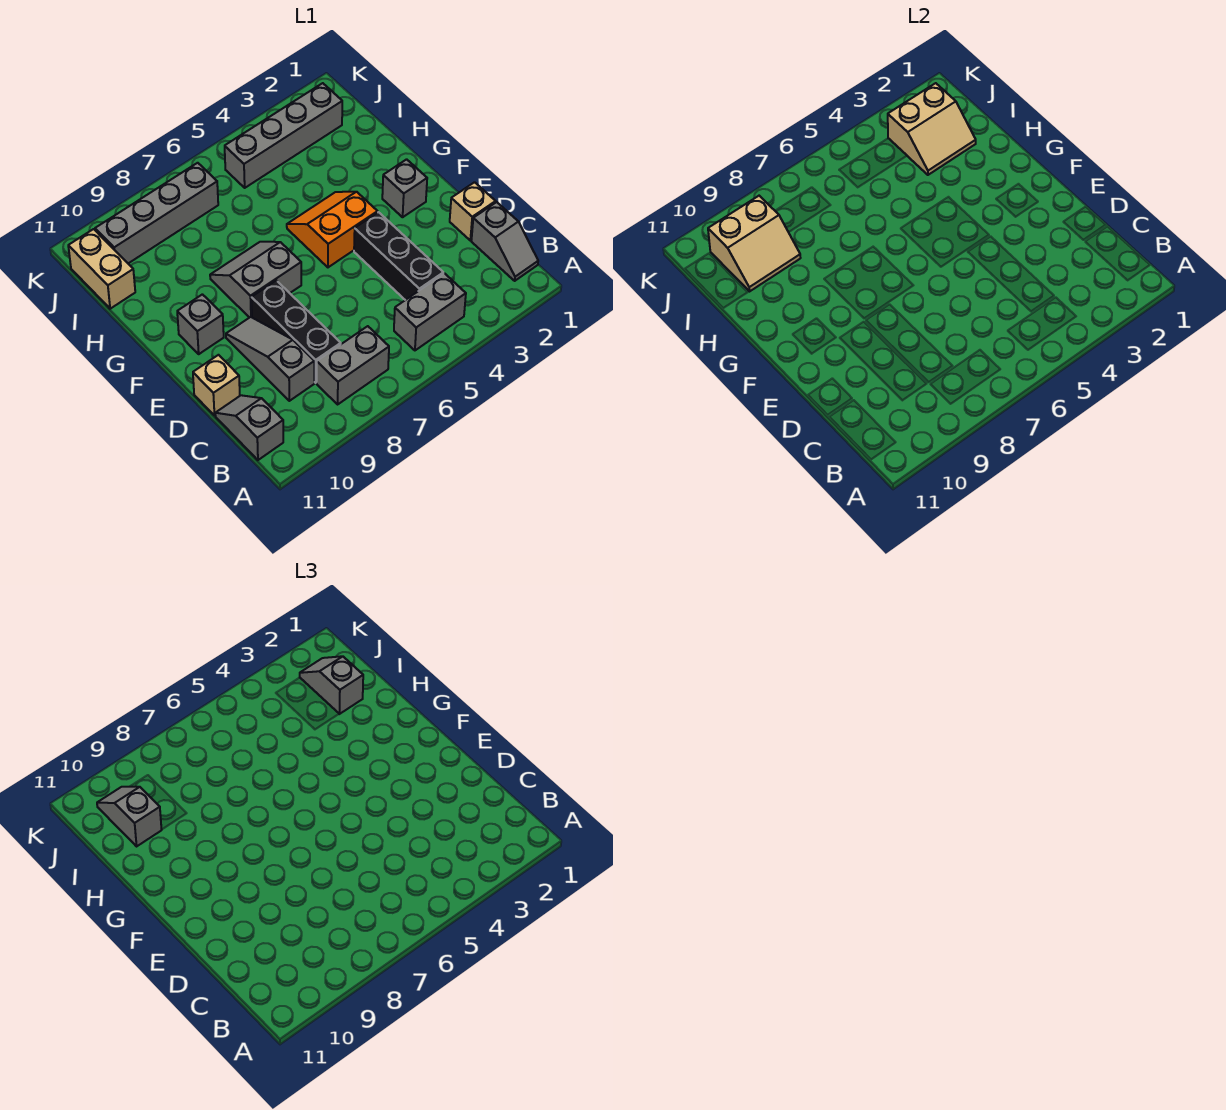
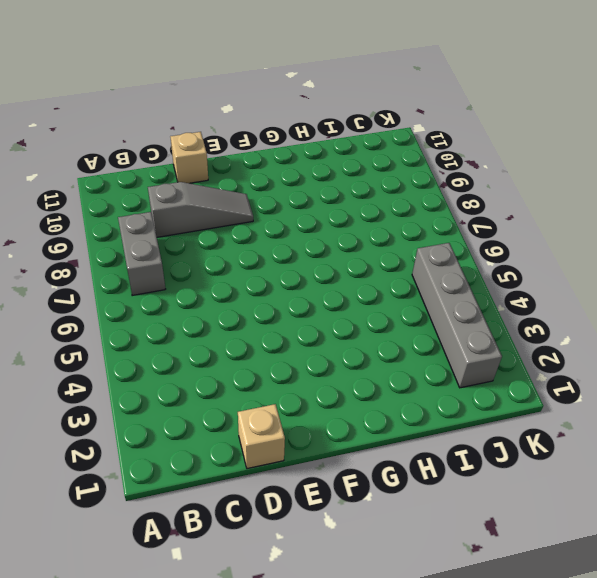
none -> grey slope B1:C1 level 1 top C
none -> grey brick B4:B5 level 1
none -> grey slope B11:C11 level 1 top B

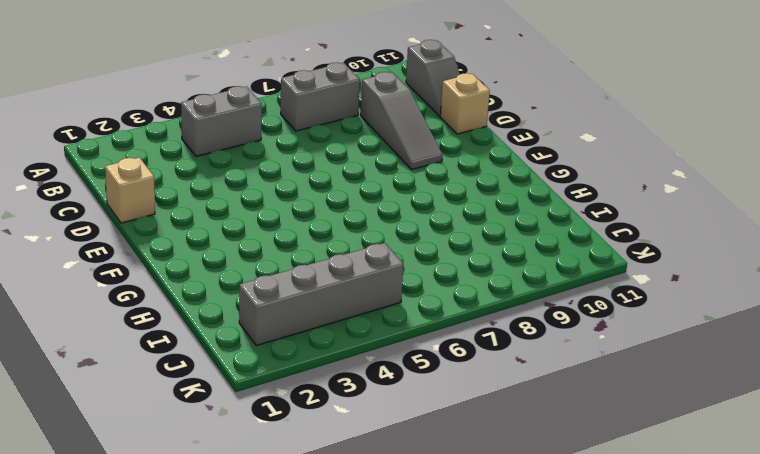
none -> grey slope B1:C1 level 1 top C
none -> black brick C4:E4 level 1
none -> black brick C8:E8 level 1

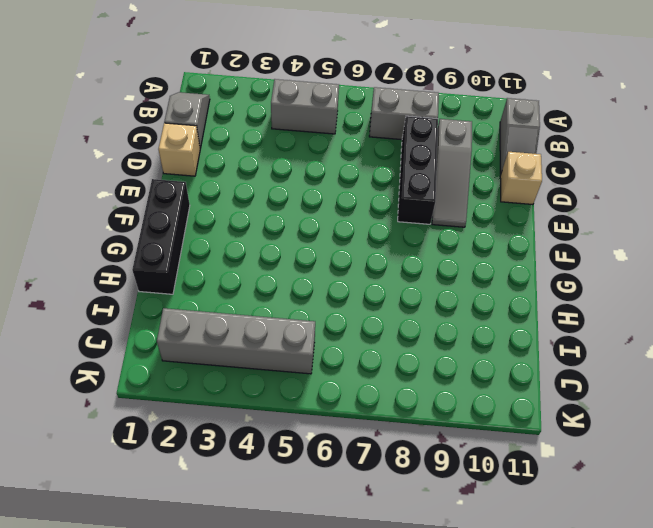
black brick F1:H1 level 1 -> black brick C4:E4 level 1
none -> grey brick F2 level 1
none -> orange slope F4:G5 level 1 top F
none -> grey slope F7:G8 level 1 top F

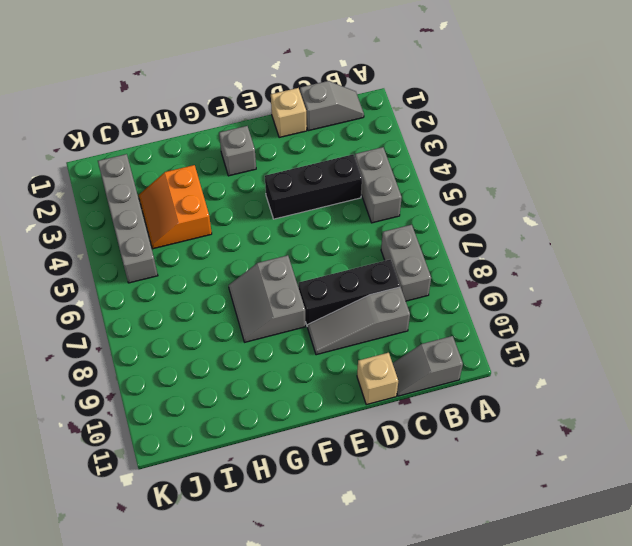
orange slope H3:I4 level 1 top H -> orange slope F4:G5 level 1 top F
none -> grey brick F10 level 1
none -> tan brick I11:J11 level 1
none -> grey brick J7:J10 level 1

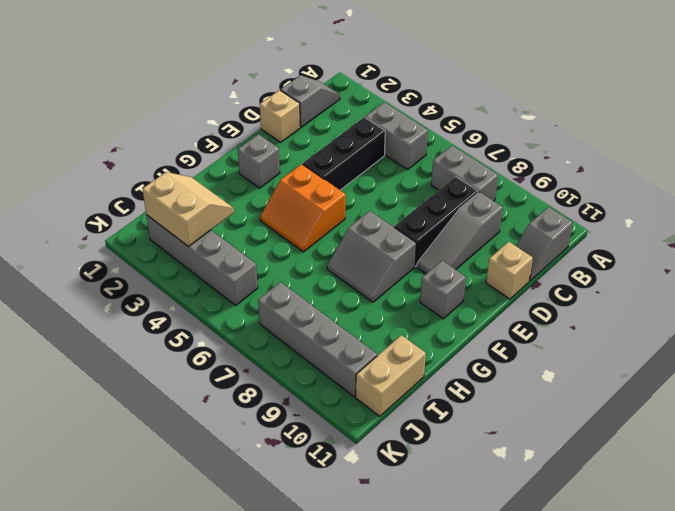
none -> tan slope I9:J10 level 2 top J
none -> grey slope I2:J2 level 3 top I
none -> grey slope I10:J10 level 3 top I

